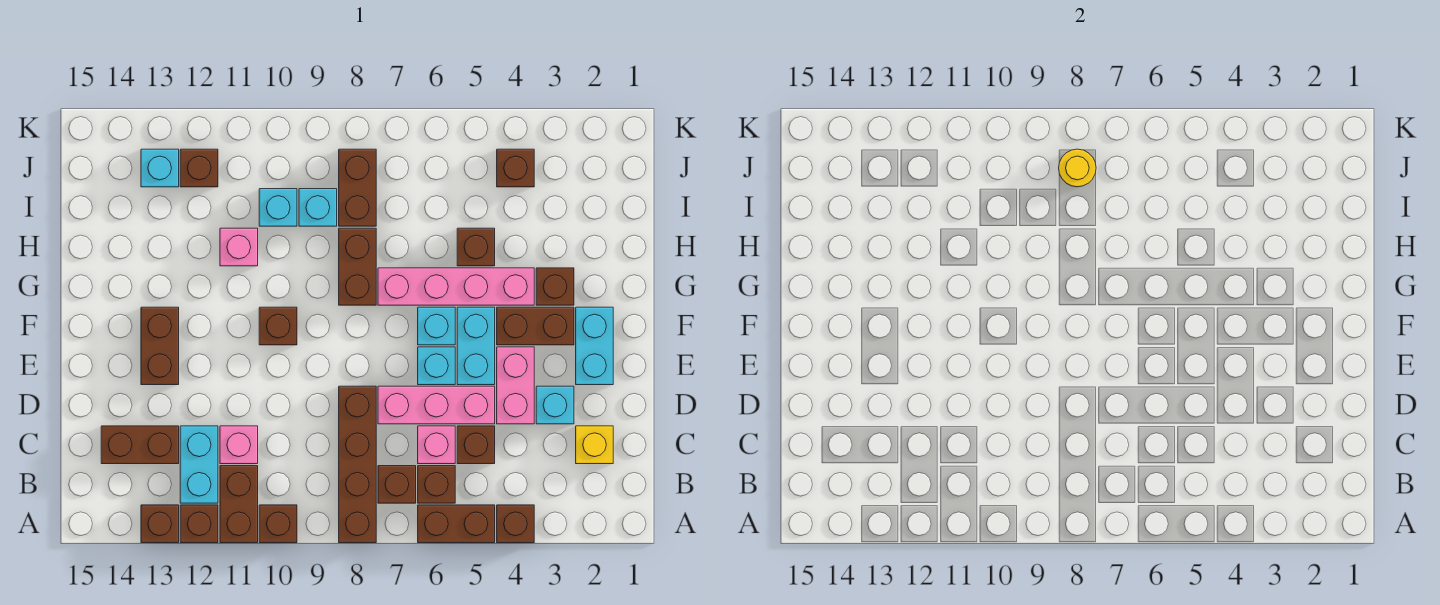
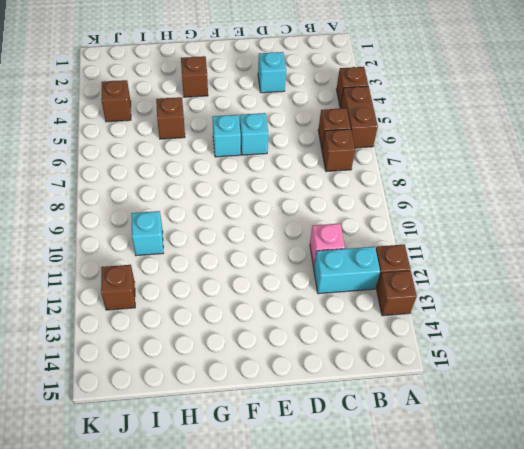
none -> brown brick A8:D8 level 1
none -> brown brick A10 level 1
none -> brown brick A11:B11 level 1
none -> yellow brick C2 level 1

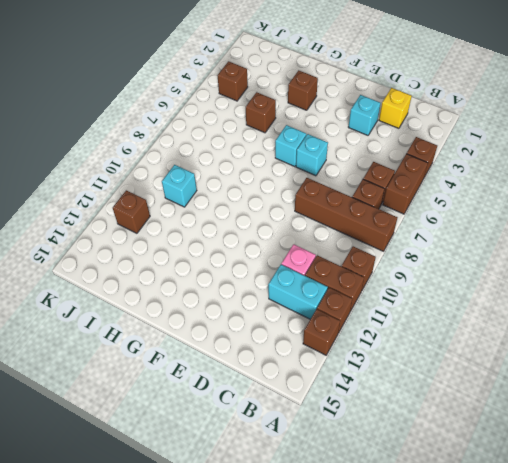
none -> brown brick C5 level 1
none -> pink brick C6 level 1
none -> brown brick C13:C14 level 1
none -> pink brick D4:E4 level 1

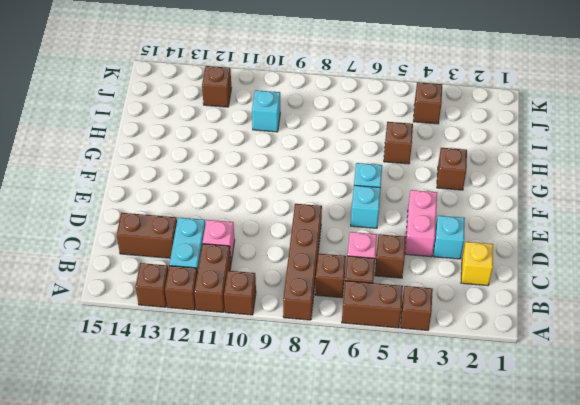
none -> pink brick D5:D7 level 1
none -> cyan brick E2:F2 level 1
none -> cyan brick E5:F5 level 1
none -> brown brick E13:F13 level 1

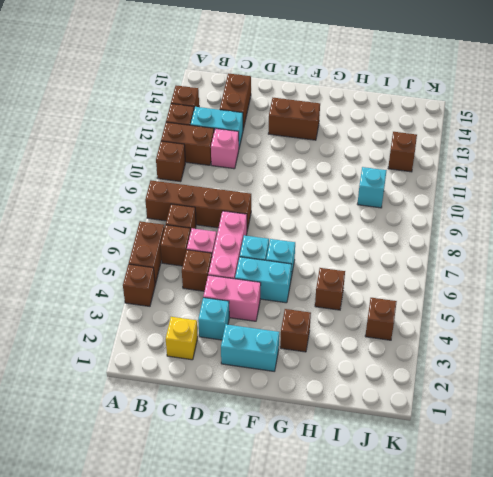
none -> brown brick F3:F4 level 1
none -> brown brick F10 level 1
none -> pink brick G4:G7 level 1
none -> brown brick G8:H8 level 1

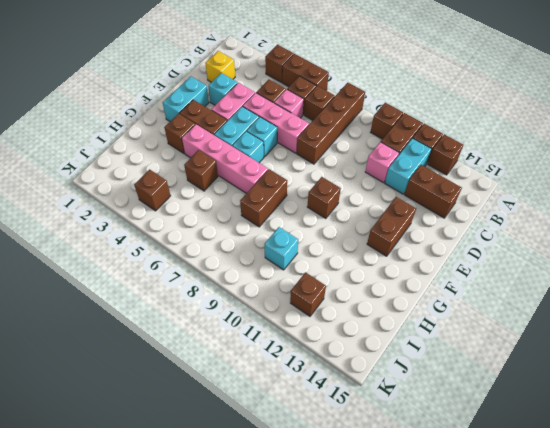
none -> pink brick H11 level 1
none -> brown brick I8:J8 level 1
none -> cyan brick I9 level 1
none -> cyan brick J13 level 1

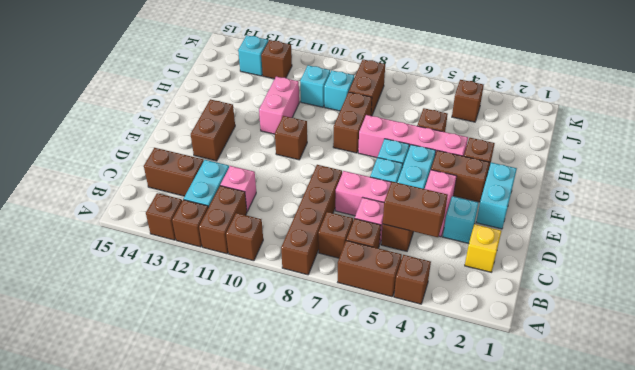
brown brick C4:C5 level 2 -> none
pink brick G11:H11 level 1 -> pink brick H11 level 1
none -> yellow round brick J8 level 2

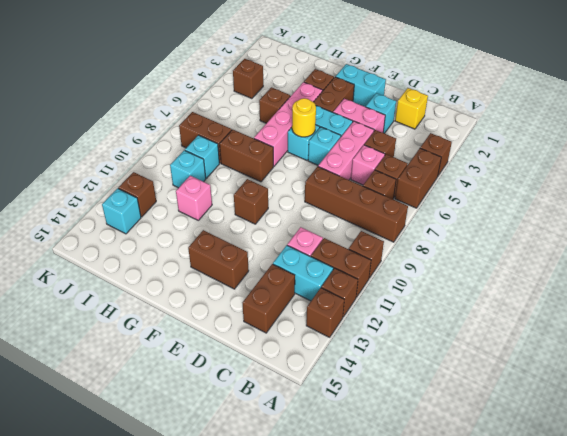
yellow round brick F6 level 2 -> yellow round brick J8 level 2

